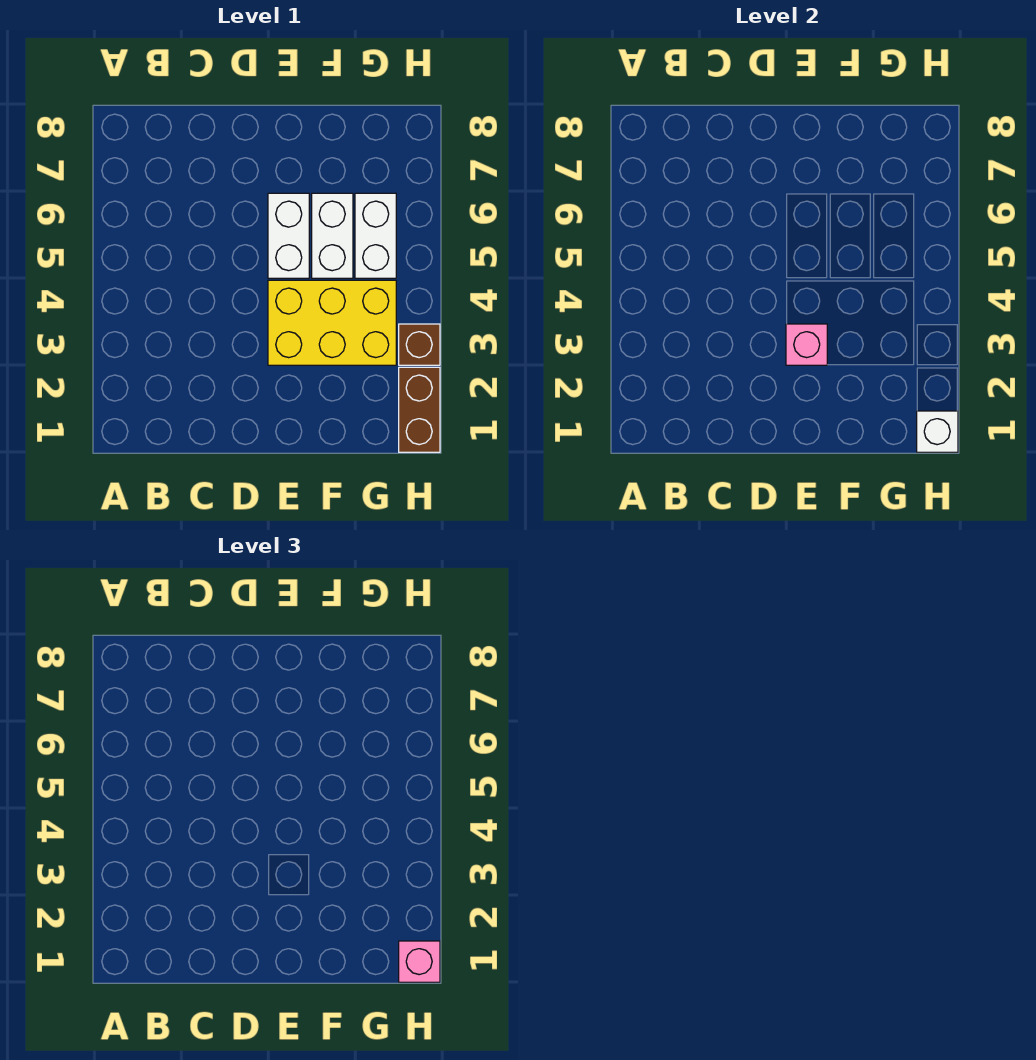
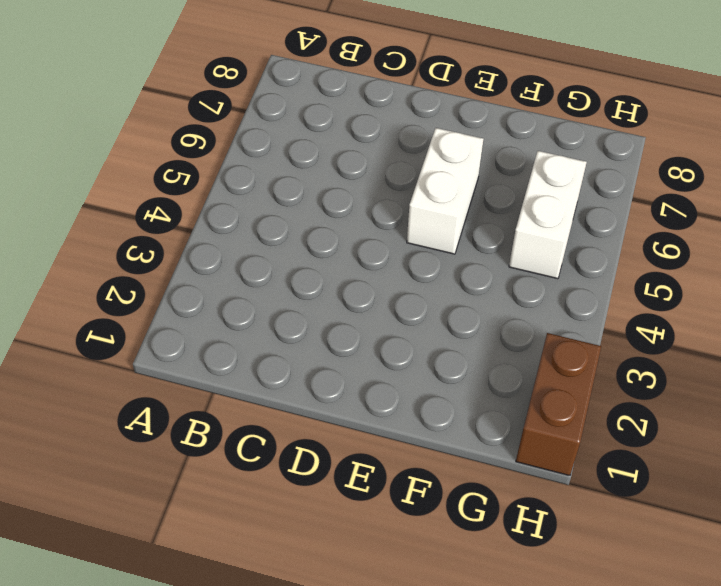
none -> yellow brick E3:G4 level 1
none -> white brick F5:F6 level 1

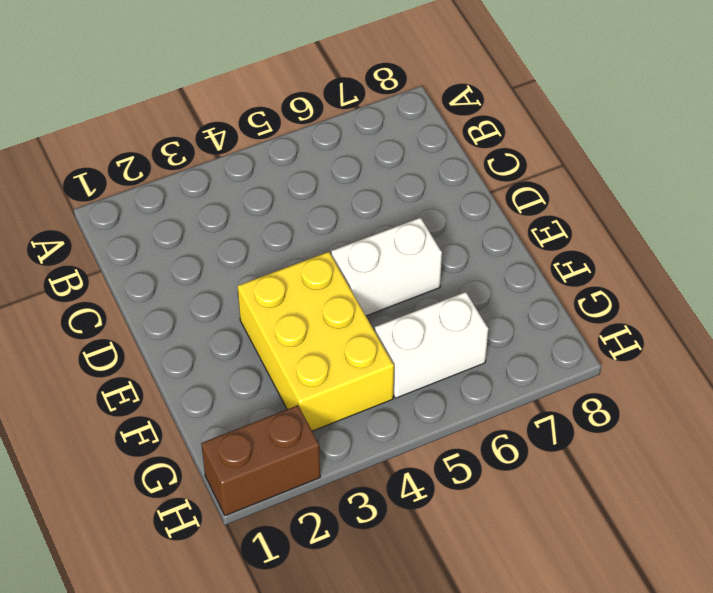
none -> white brick F5:F6 level 1
none -> brown brick H3 level 1

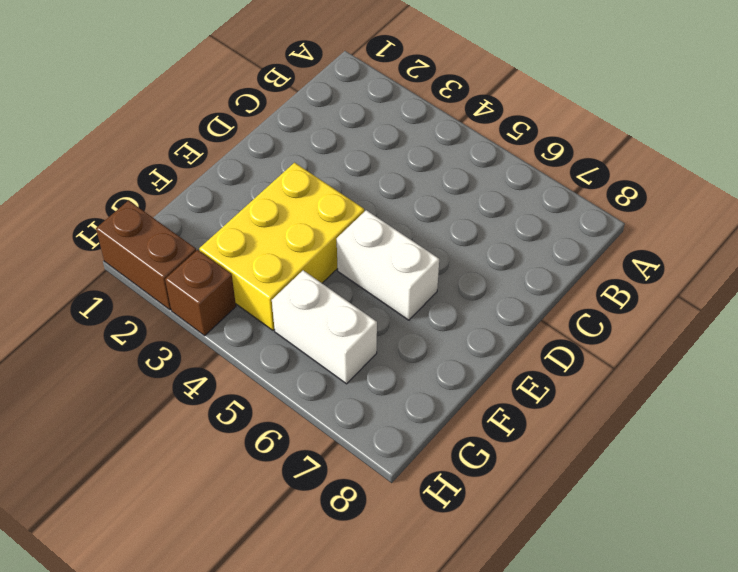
none -> white brick F5:F6 level 1
none -> pink brick E3 level 2

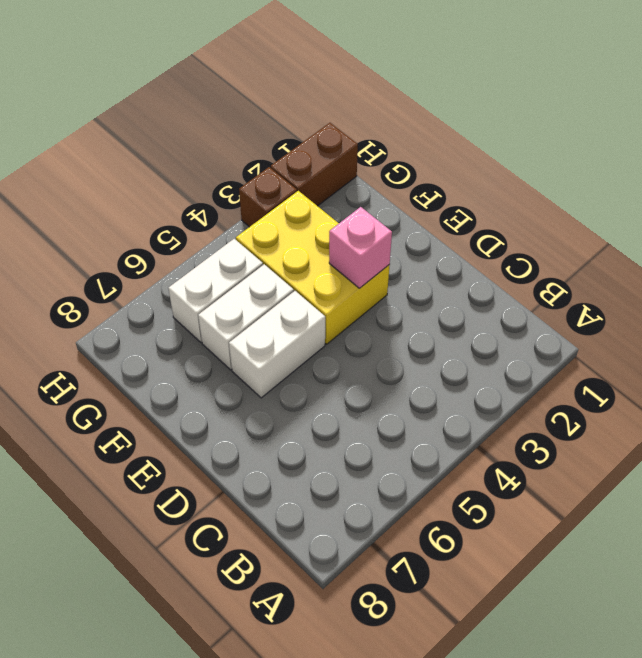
none -> white brick H1 level 2
none -> pink brick H1 level 3

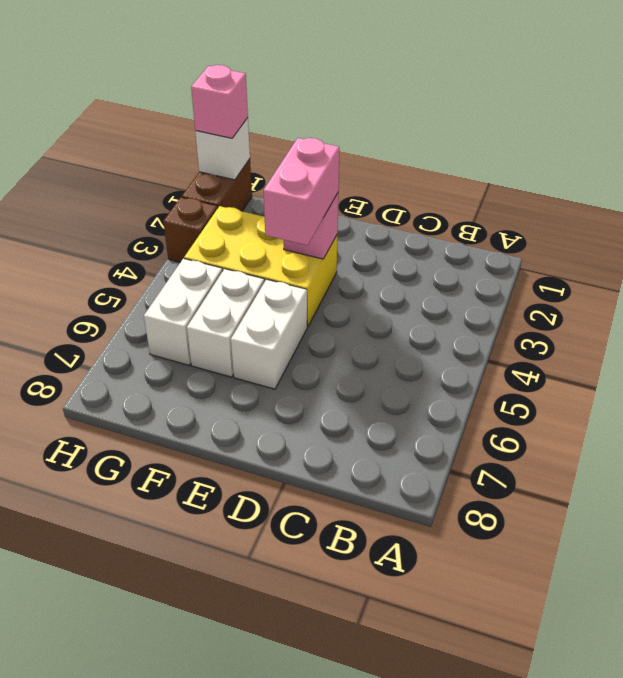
pink brick E3:E4 level 3 -> none

